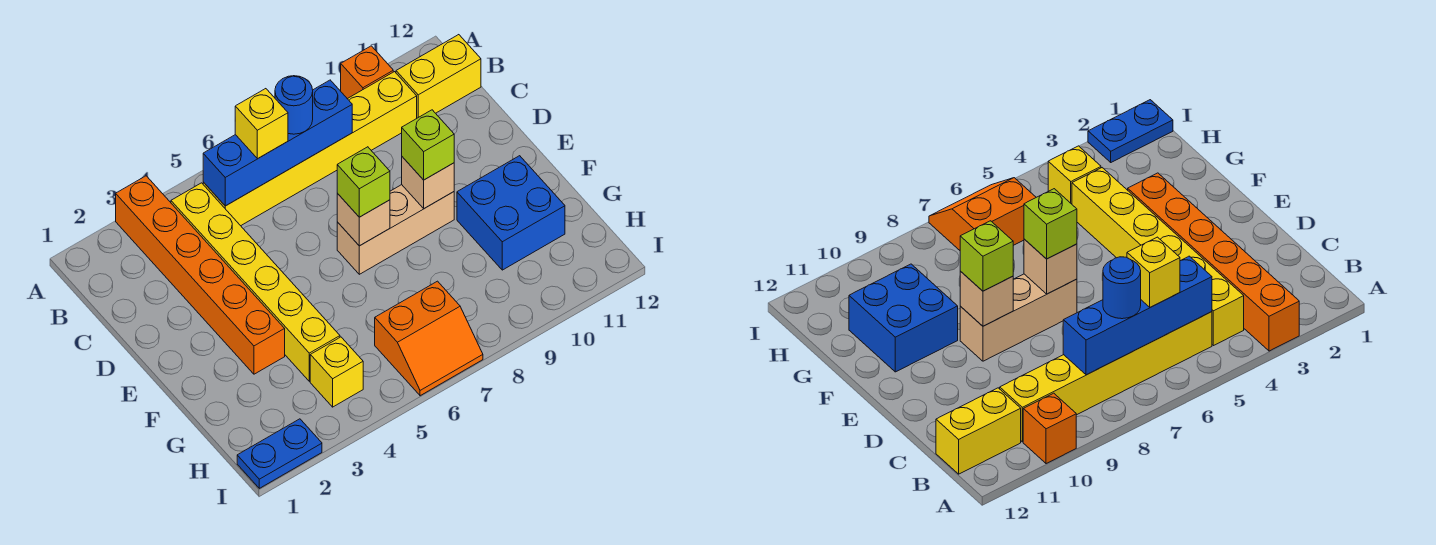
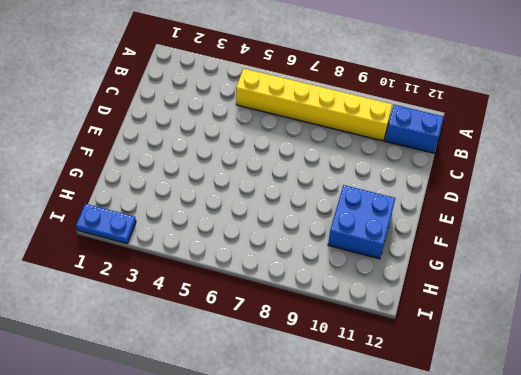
blue brick B11:B12 level 1 -> yellow brick B11:B12 level 1
none -> orange brick A3:F3 level 1
none -> orange brick A10 level 1
none -> yellow brick B4:G4 level 1

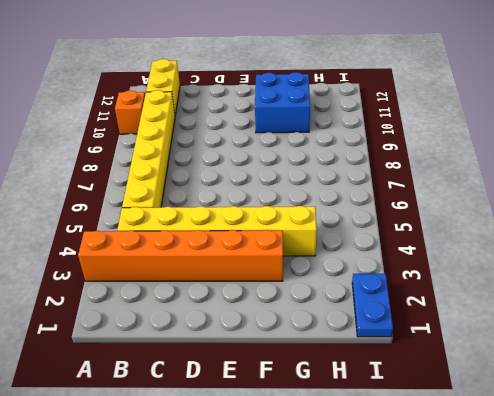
none -> tan brick E7:E9 level 1
none -> yellow brick H4 level 1
none -> orange slope H6:I7 level 1 top H

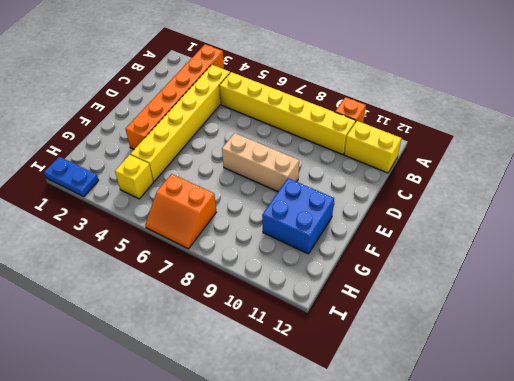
none -> blue brick B5:B8 level 2
none -> tan brick E7 level 2
none -> tan brick E9 level 2

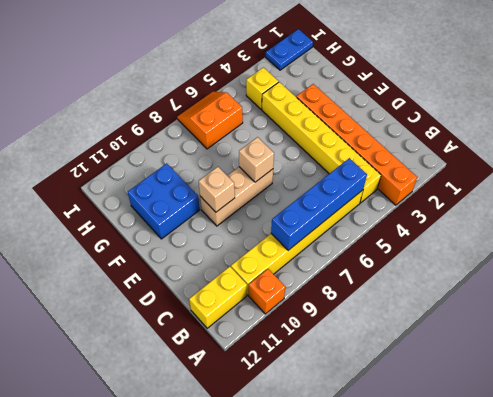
none -> yellow brick B6 level 3
none -> blue round brick B7 level 3
none -> lime brick E7 level 3

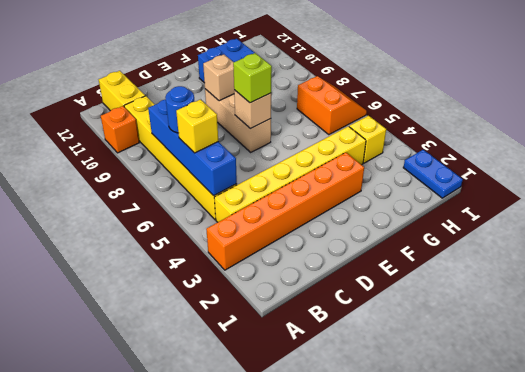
none -> lime brick E9 level 3

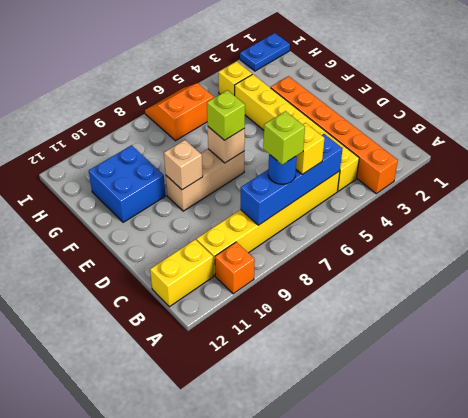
lime brick B7 level 4 -> lime brick E9 level 3

